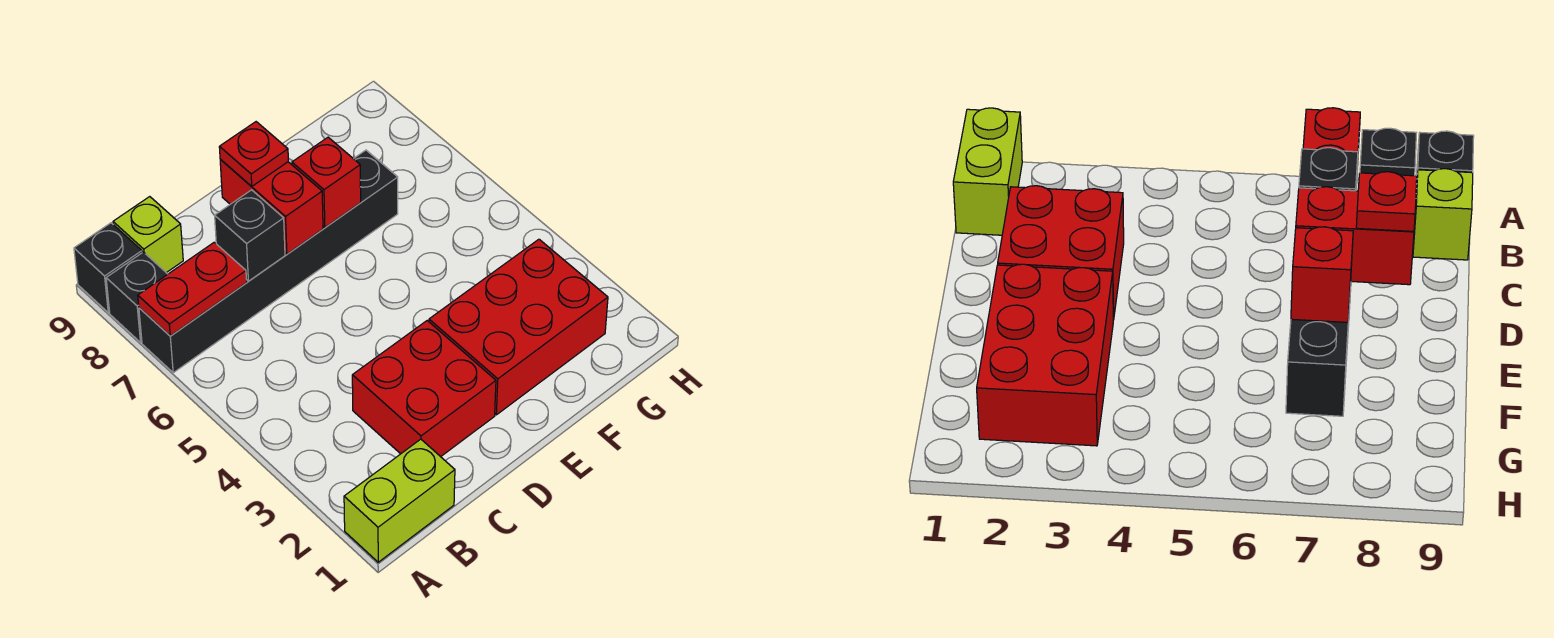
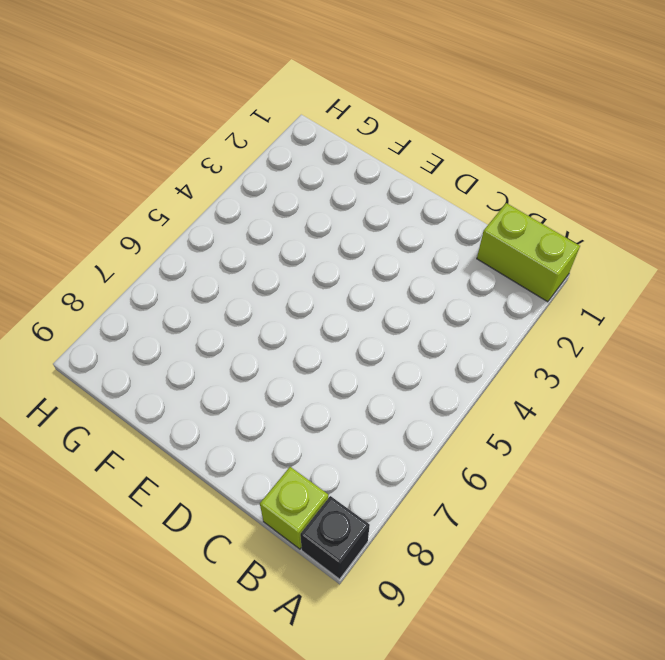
none -> black brick A7:F7 level 1
none -> black brick A8 level 1
none -> red brick C2:D3 level 1

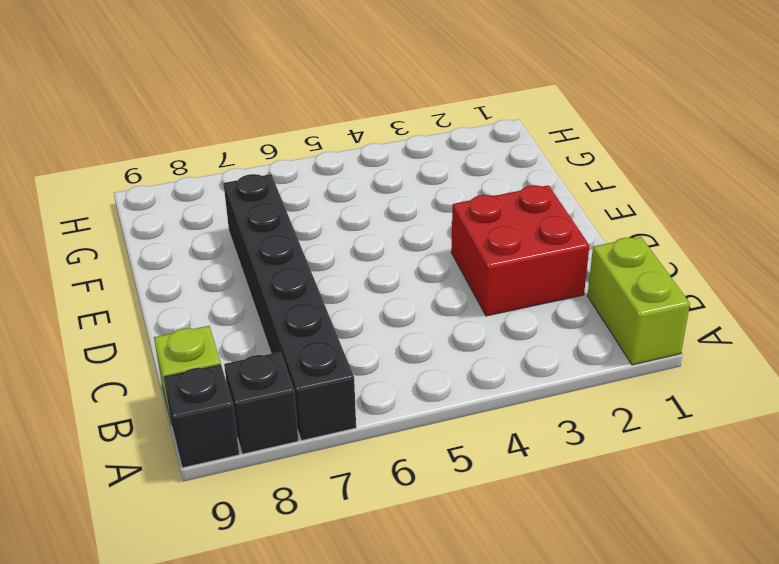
none -> red brick E2:G3 level 1
none -> red plate A7:B7 level 2
none -> black brick C7 level 2

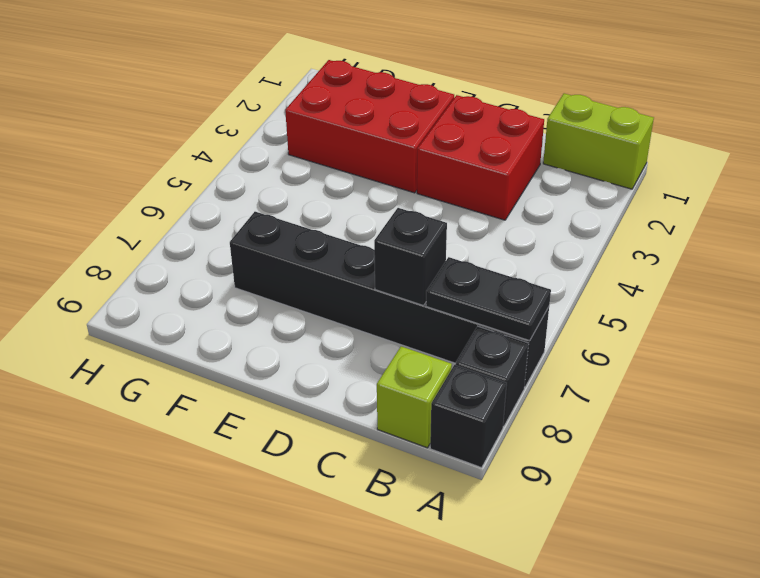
black plate A7:B7 level 2 -> red plate A7:B7 level 2
none -> red brick D7:D8 level 2
none -> red brick E7 level 2
none -> red plate D8 level 3

